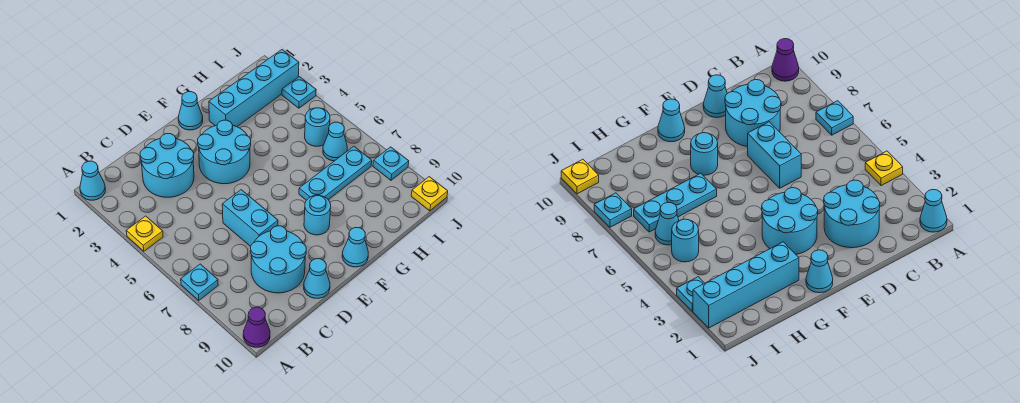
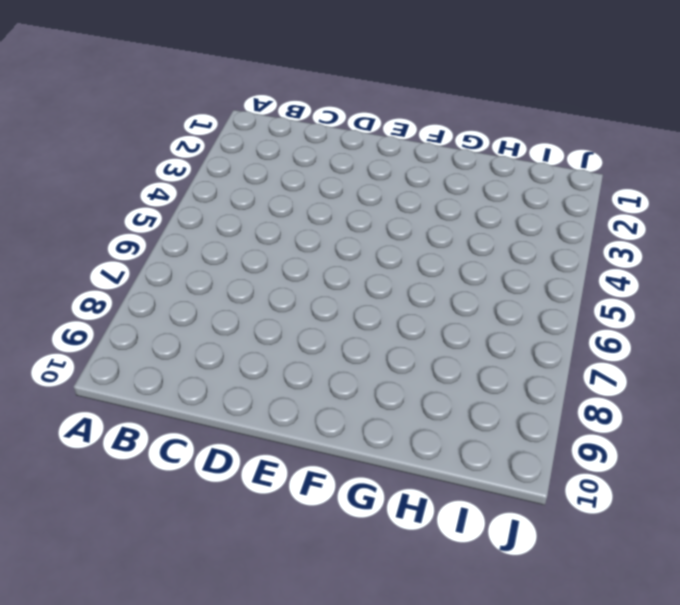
none -> cyan cone A1 level 1
none -> yellow plate A4 level 1
none -> cyan plate A7 level 1

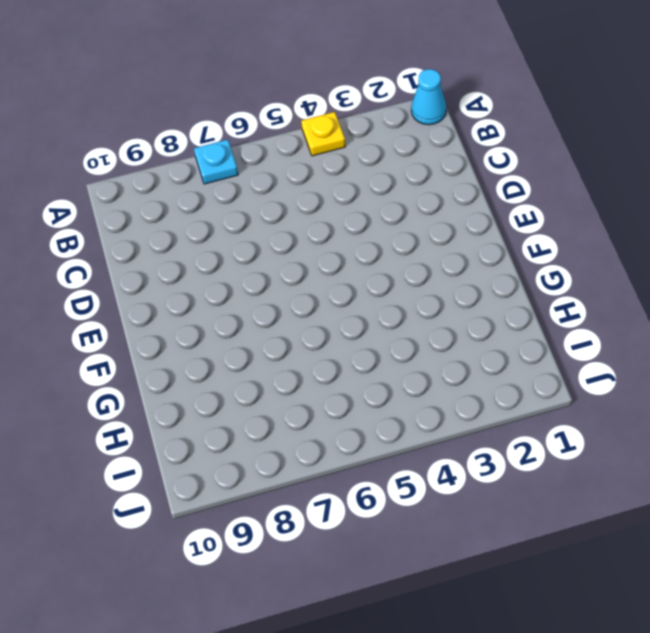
none -> purple cone A10 level 1
none -> cyan round brick C2:D3 level 1
none -> cyan round brick C8:D9 level 1

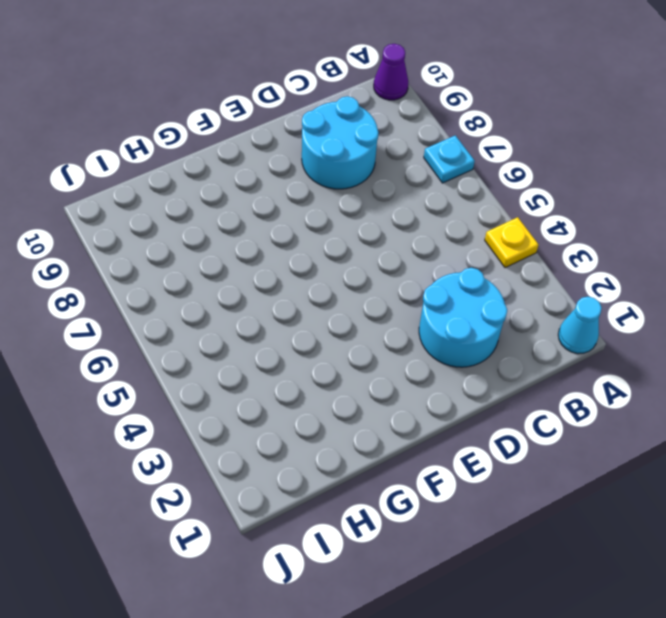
none -> cyan brick D6:D7 level 1
none -> cyan cone D10 level 1
none -> cyan round brick E3:F4 level 1

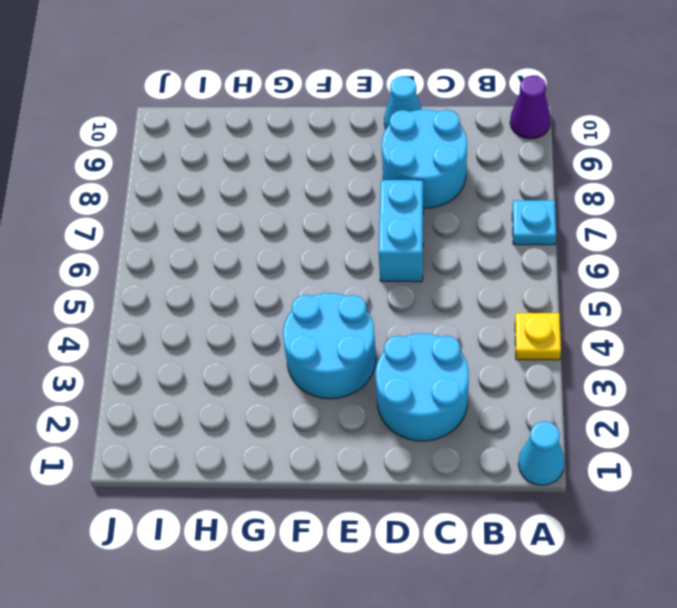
none -> cyan cone F1 level 1
none -> cyan round brick F8 level 1
none -> cyan cone F10 level 1

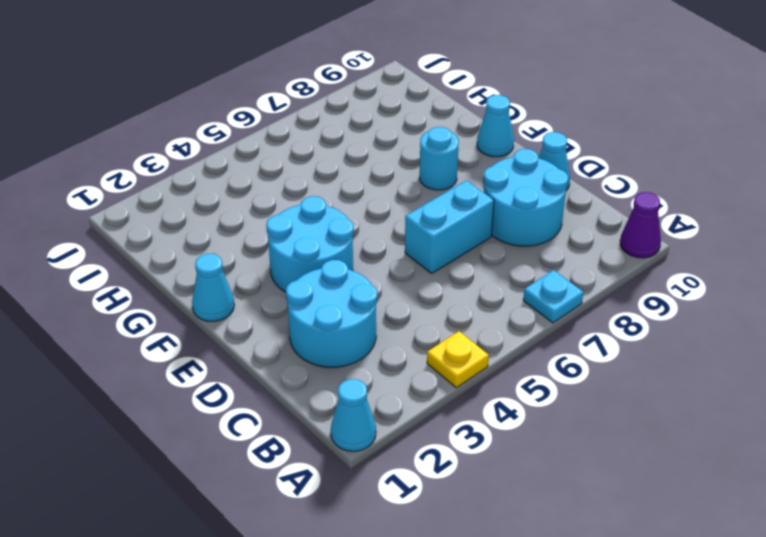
none -> cyan brick G2:J2 level 1
none -> cyan plate G7:I7 level 1
none -> cyan round brick I5 level 1

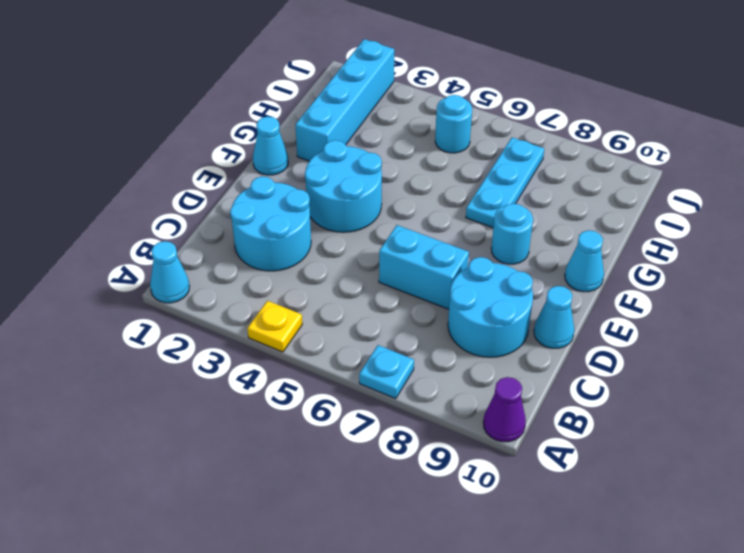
none -> cyan cone I6 level 1
none -> cyan plate J3 level 1
none -> cyan plate J8 level 1

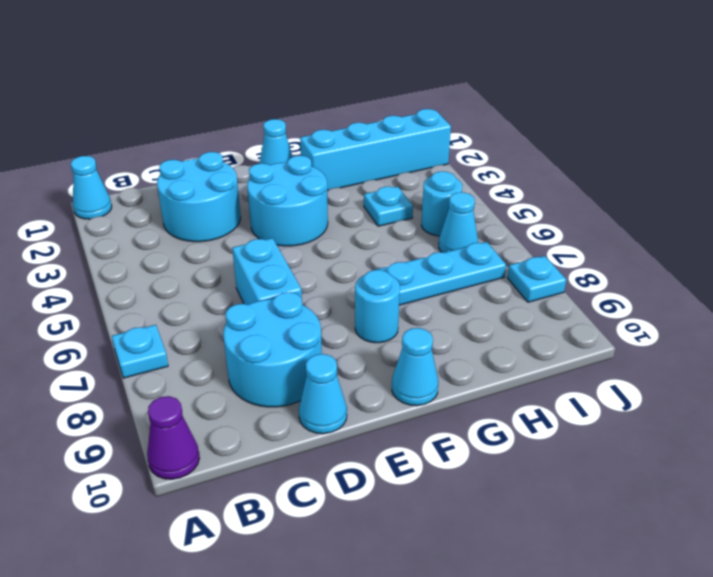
cyan plate H4 level 1 -> cyan plate J3 level 1
none -> yellow plate A4 level 1
none -> yellow plate J10 level 1

